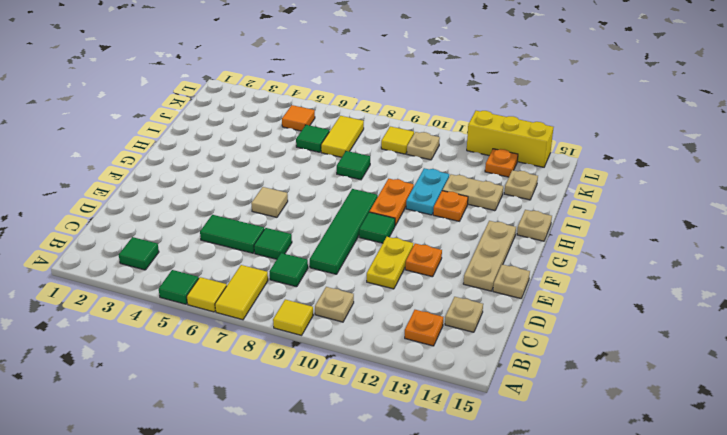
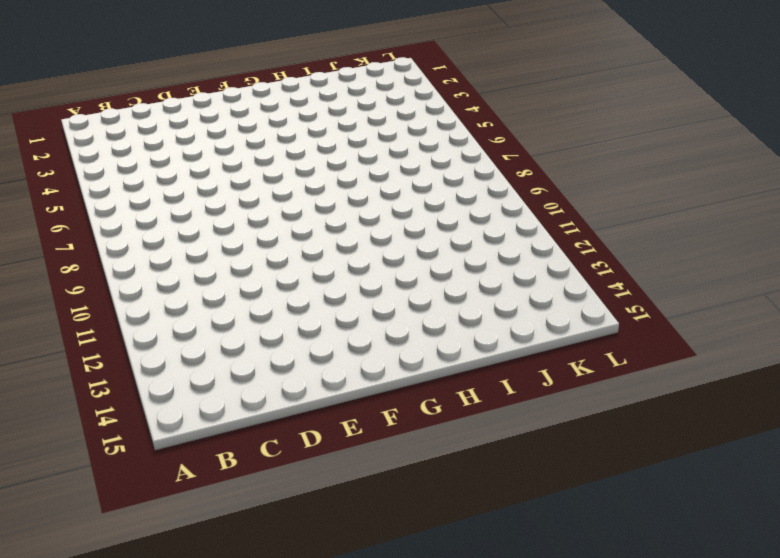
none -> green tile A5 level 1
none -> yellow tile A6 level 1
none -> yellow tile A7:B7 level 1
none -> yellow tile A9 level 1

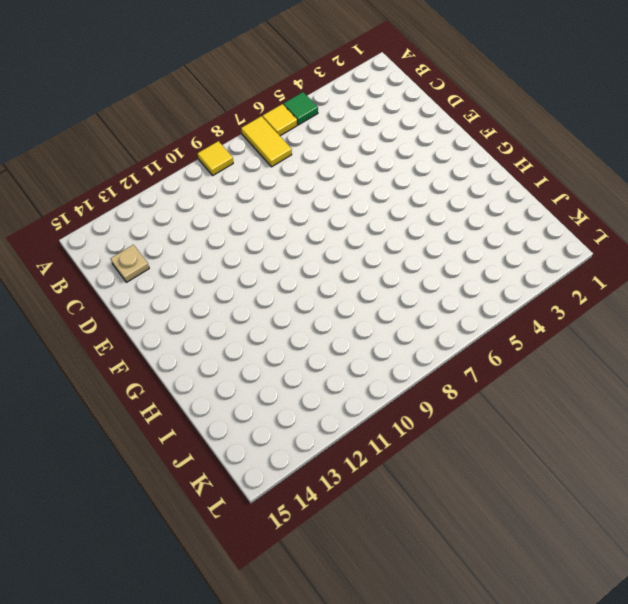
none -> green tile B3 level 1
none -> tan plate B10 level 1
none -> orange plate B13 level 1
none -> green tile C8 level 1

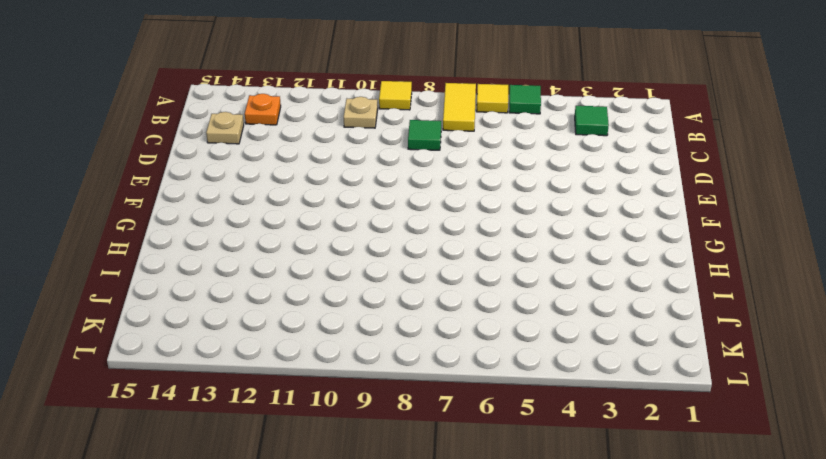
none -> green tile D5:D6 level 1
none -> green tile D7 level 1
none -> green tile D9:G9 level 1
none -> yellow plate D11:E11 level 1

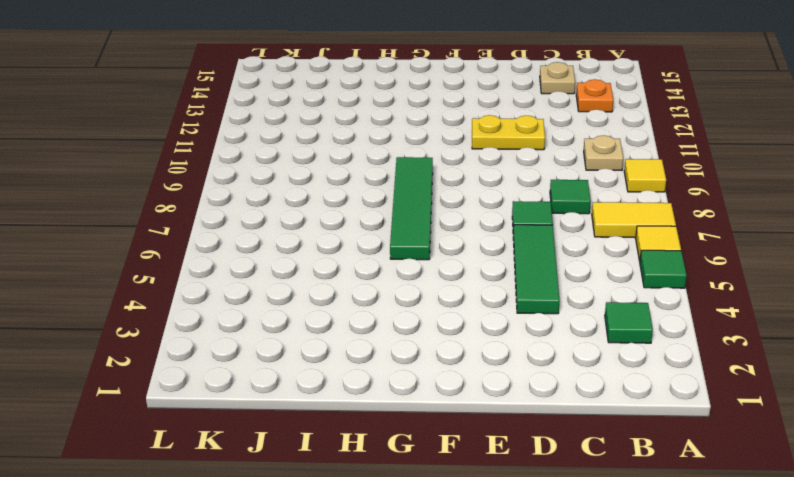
green tile D4:D6 level 1 -> green tile D5:D6 level 1
green tile G6:G9 level 1 -> green tile D9:G9 level 1
none -> orange plate E12 level 1
none -> tan plate E14:G14 level 1
none -> tan plate E15 level 1
none -> tan tile F6 level 1

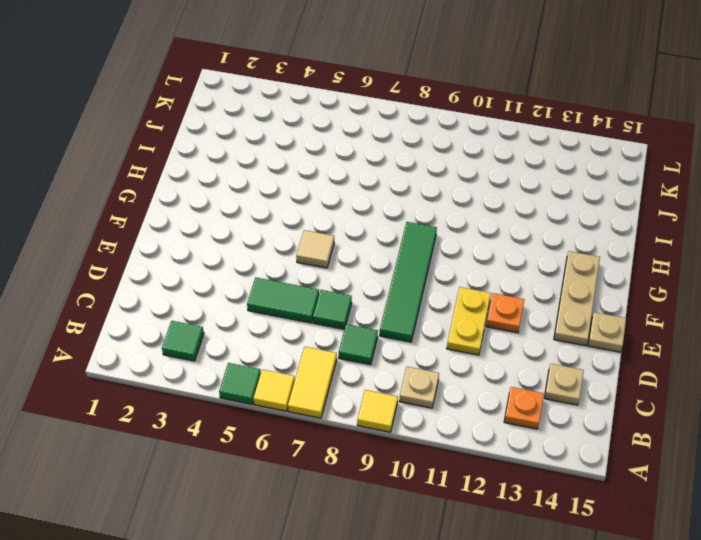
none -> green tile F10 level 1
none -> orange plate G10:H10 level 1
none -> cyan plate H11:I11 level 1
none -> orange plate H12 level 1

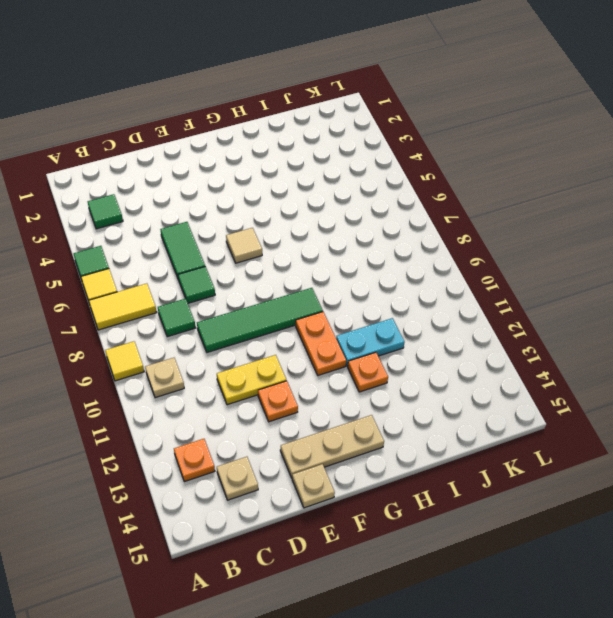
orange plate G10:G11 level 1 -> orange plate G10:H10 level 1
none -> green tile F10 level 1
none -> tan plate H15 level 1
none -> green tile I8 level 1
none -> tan plate I12:I13 level 1

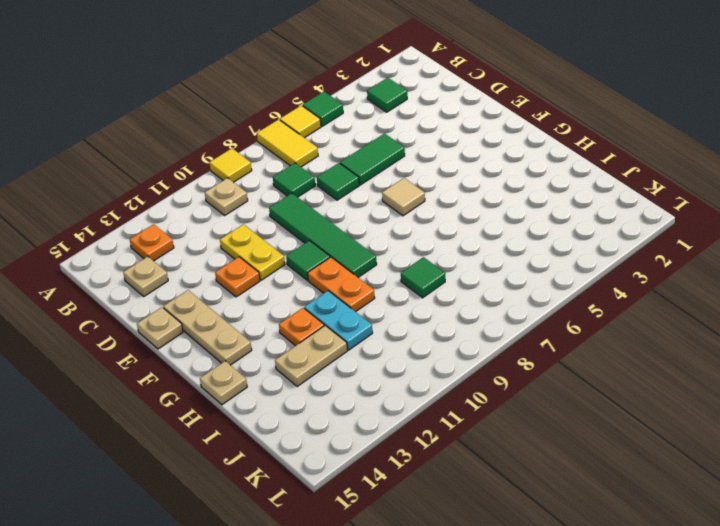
none -> green tile J6 level 1
none -> yellow tile J7:K7 level 1
none -> tan plate J14 level 1
none -> orange tile K5 level 1

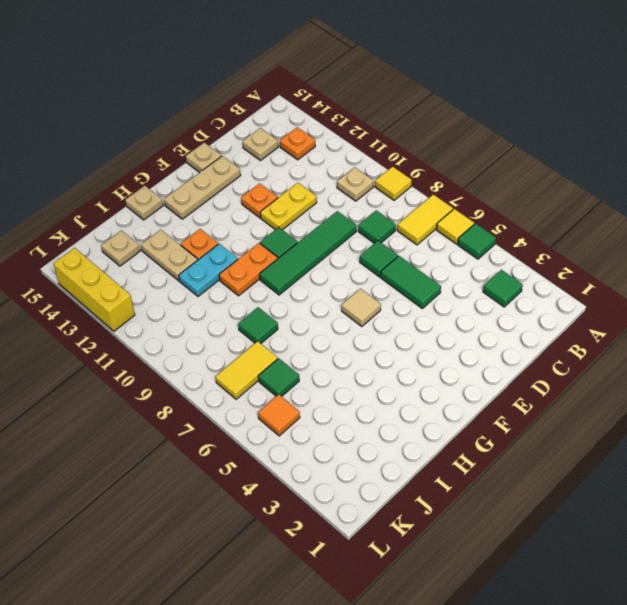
none -> yellow tile K9 level 1
none -> tan plate K10 level 1
none -> orange plate K13 level 1

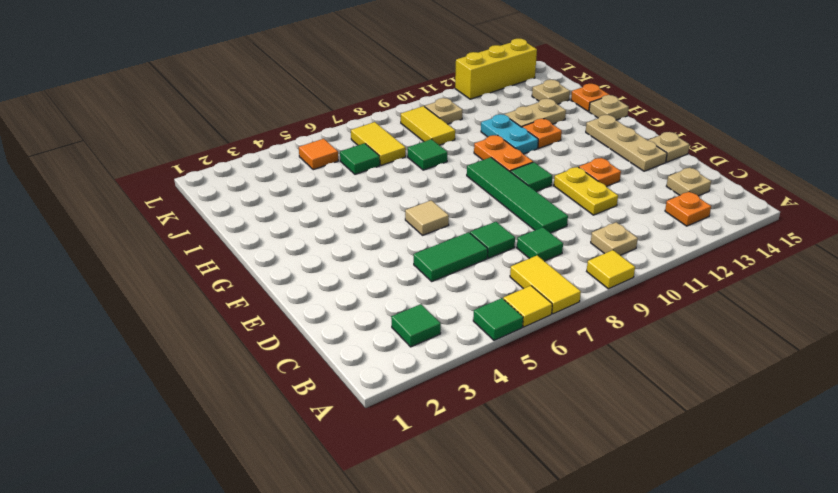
orange plate I15 level 1 -> orange plate K13 level 1
yellow tile J9:K9 level 1 -> yellow tile K9 level 1

